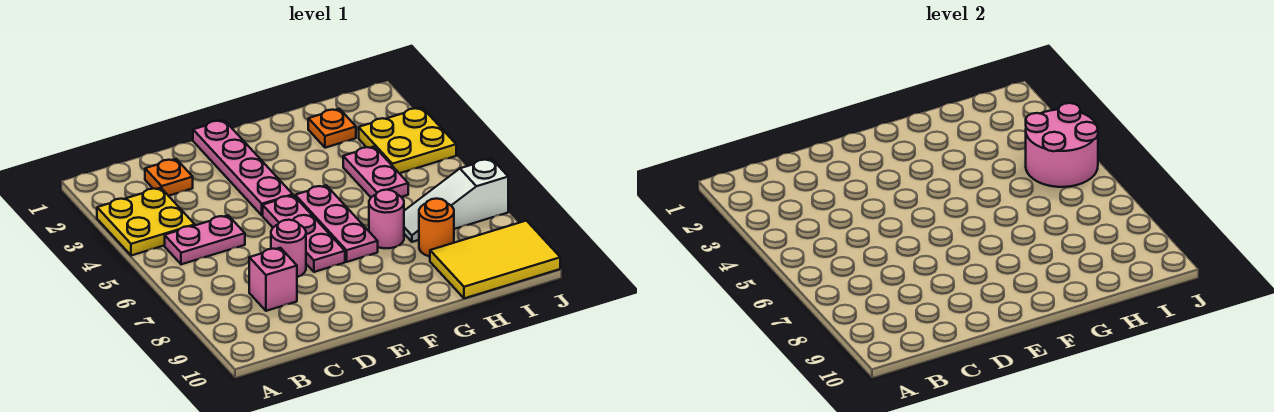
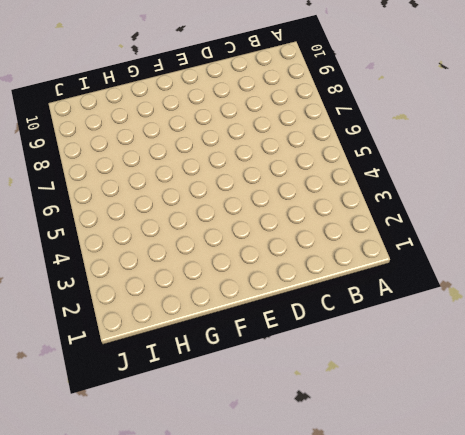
none -> yellow plate A3:B4 level 1
none -> pink plate B5:C5 level 1
none -> orange plate C2 level 1

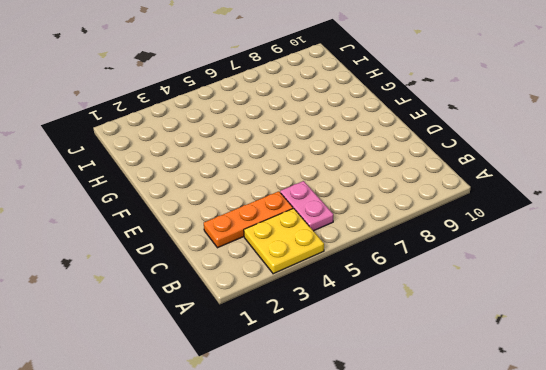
orange plate C2:C4 level 1 -> orange plate C2 level 1
none -> pink brick C8 level 1
none -> pink round brick D7 level 1
none -> pink plate E1:E4 level 1

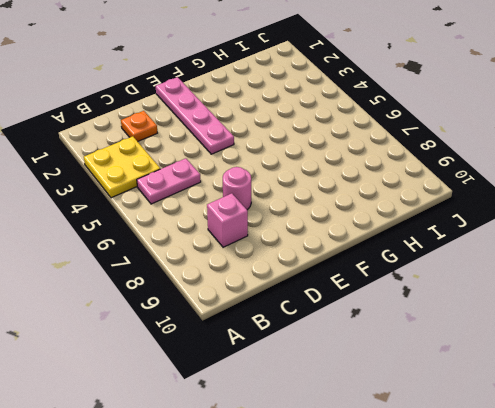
none -> pink plate E5:E7 level 1
none -> pink plate F5:F7 level 1
none -> pink round brick G7 level 1

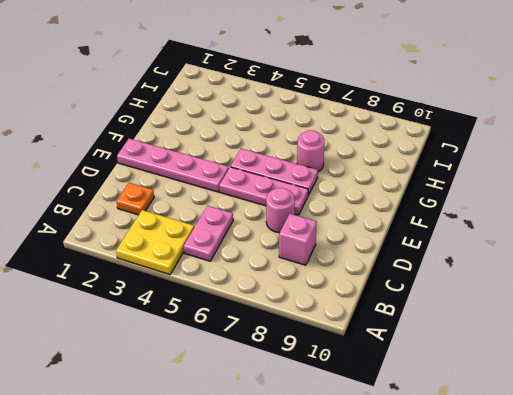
none -> orange plate H2 level 1
none -> pink plate H4:H5 level 1
none -> white slope H7:J7 level 1 top J

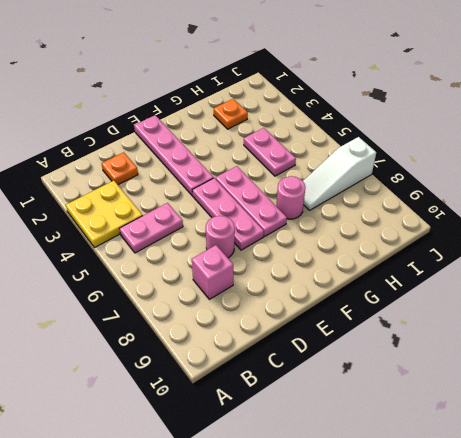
none -> orange round brick H8 level 1
none -> yellow tile H9:J10 level 1
none -> yellow plate I3:J4 level 1

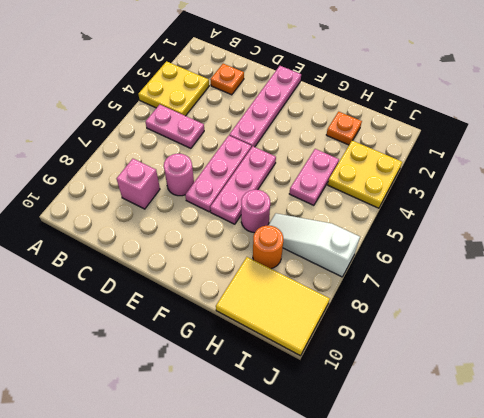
none -> pink round brick I4:J5 level 2

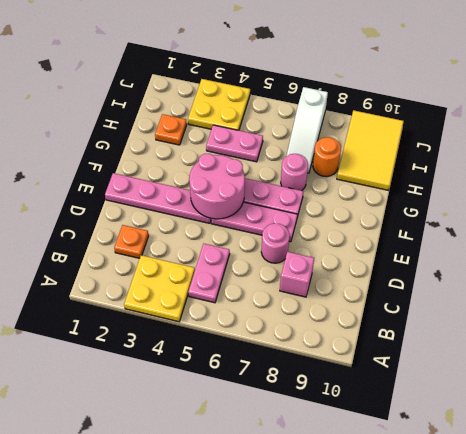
pink round brick E4:F5 level 2 -> pink round brick I4:J5 level 2

